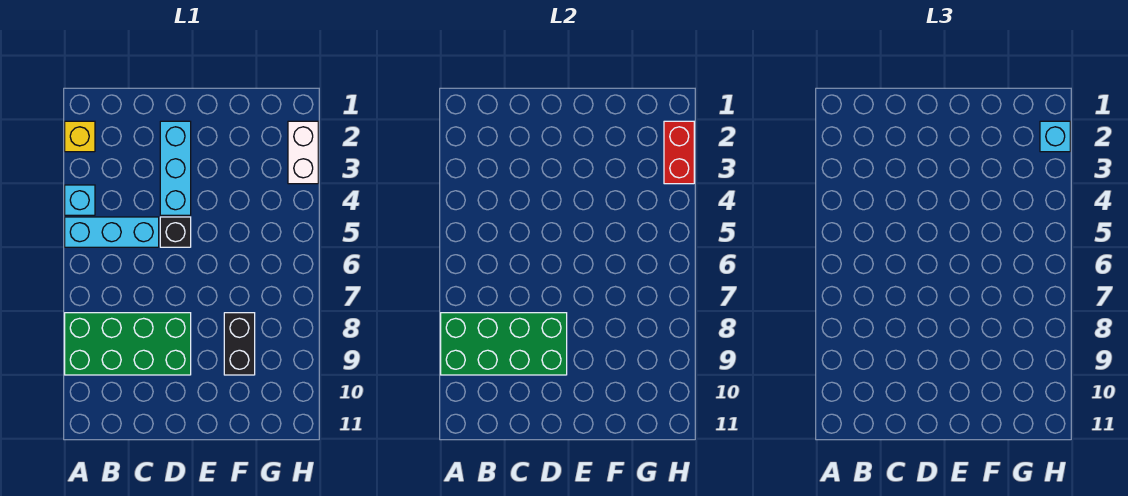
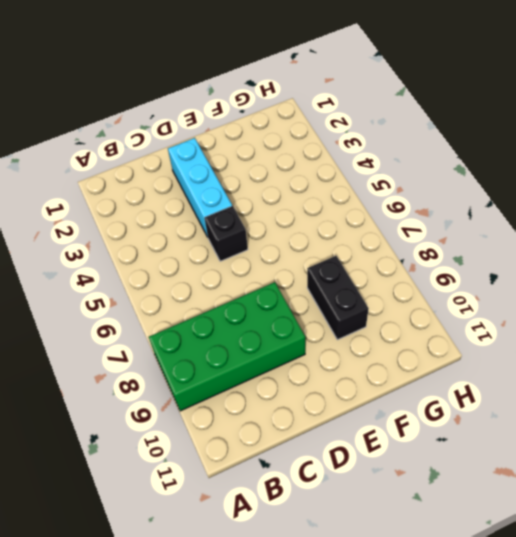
none -> yellow brick A2 level 1
none -> cyan brick A4 level 1

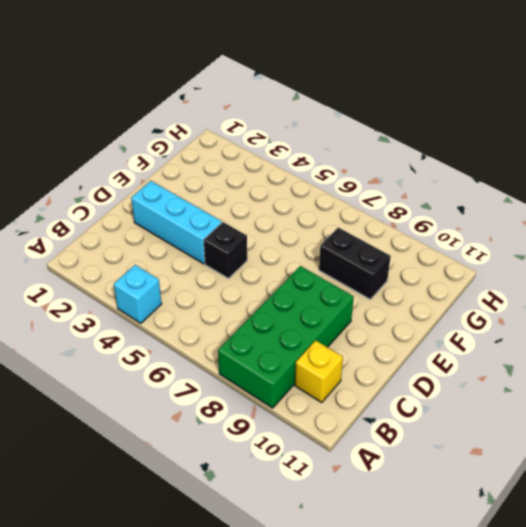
yellow brick B10 level 1 -> yellow brick A2 level 1
none -> cyan brick A5:C5 level 1
none -> white brick H2:H3 level 1

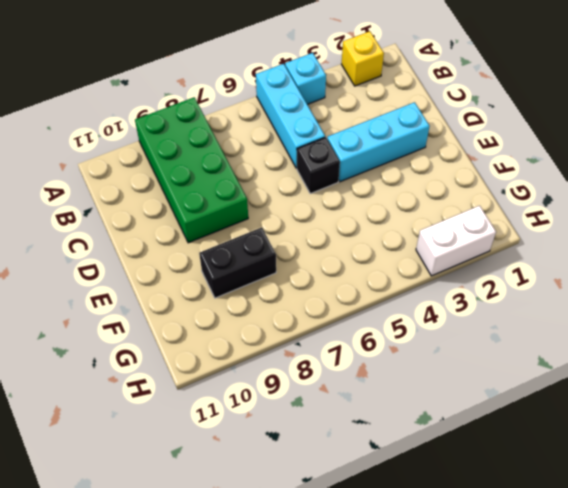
none -> green brick A8:D9 level 2
none -> red brick H2:H3 level 2

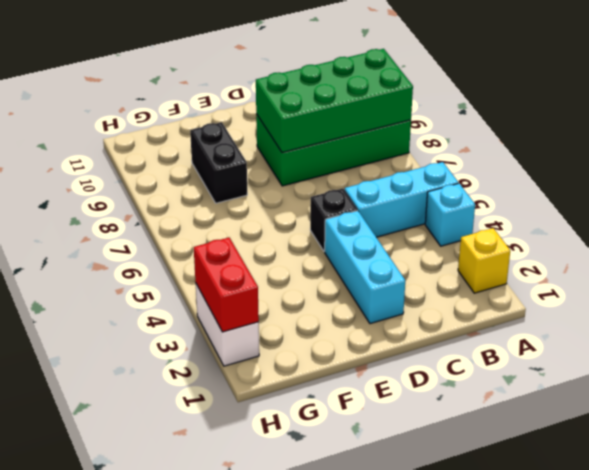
none -> cyan brick H2 level 3

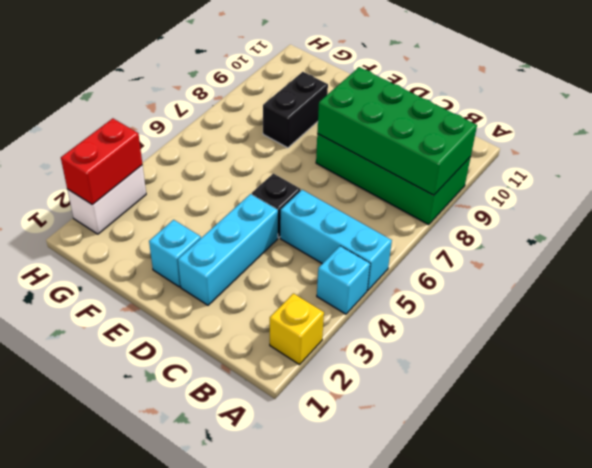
cyan brick E2 level 1 -> cyan brick H2 level 3

